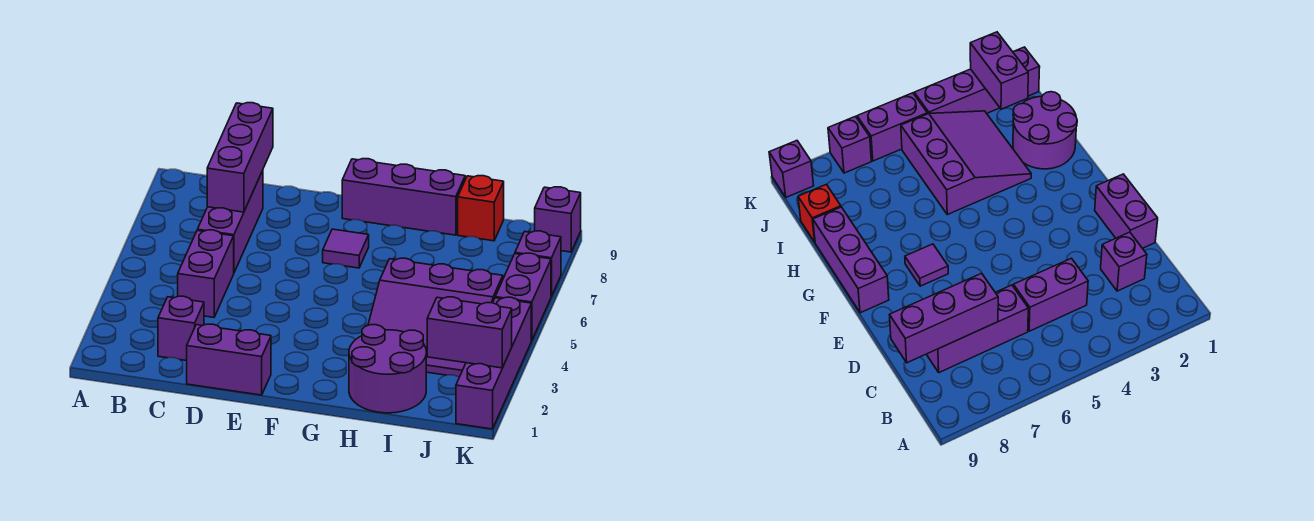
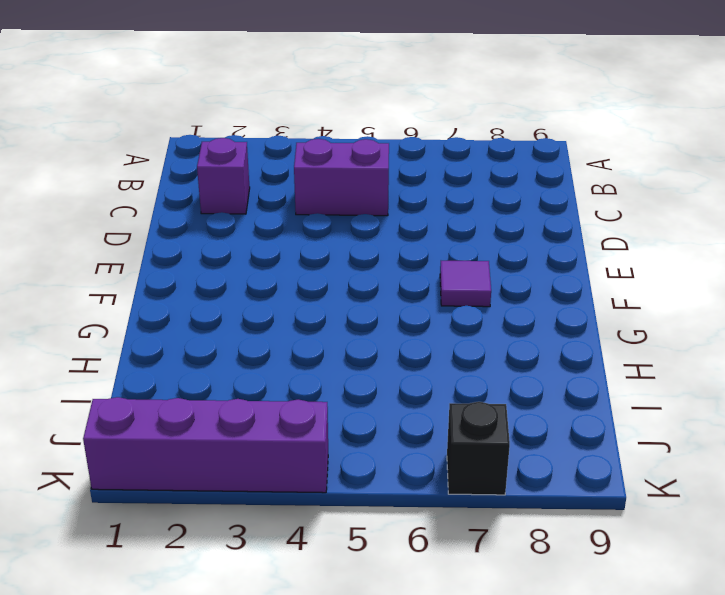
black brick K7 level 1 -> purple brick K7 level 1
none -> purple brick C6:C8 level 1
none -> purple brick D1:E1 level 1
none -> purple brick F9:H9 level 1

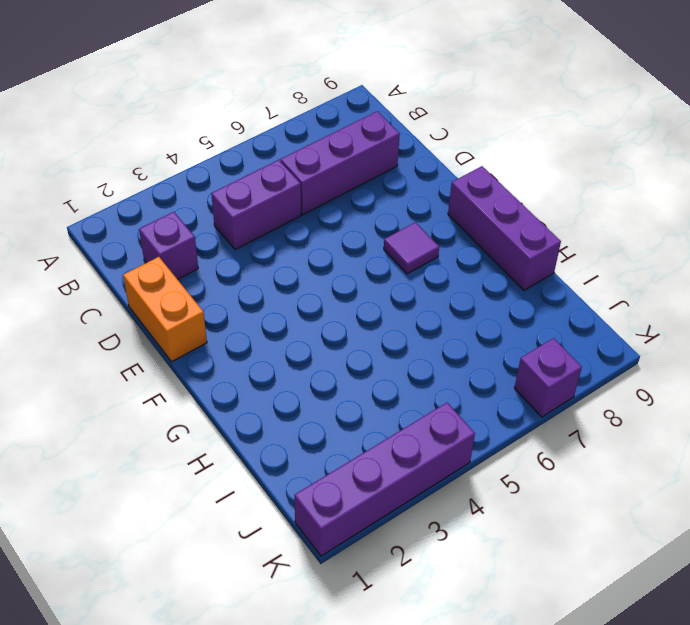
orange brick D1:E1 level 1 -> purple brick D1:E1 level 1
none -> purple round brick H1:I2 level 1
none -> purple slope H3:J5 level 1 top 5
none -> red brick I9 level 1

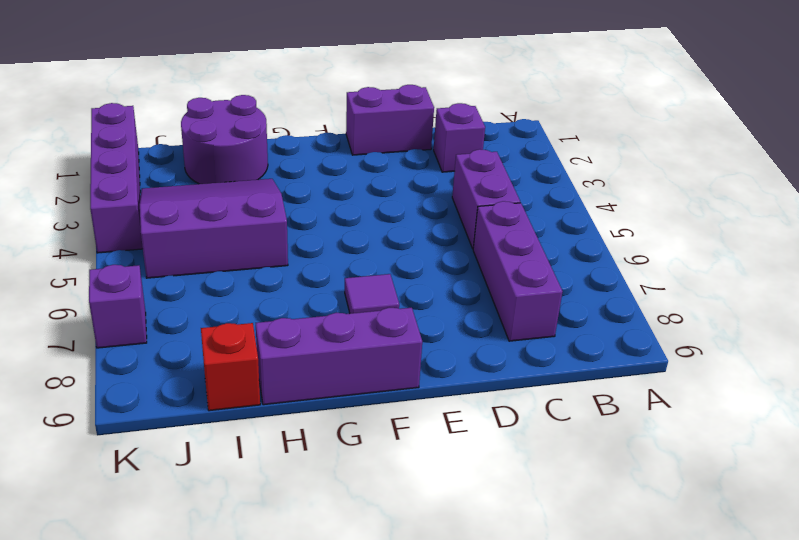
none -> purple brick K5:K6 level 1
none -> purple brick K9 level 1
none -> purple brick C7:C9 level 2

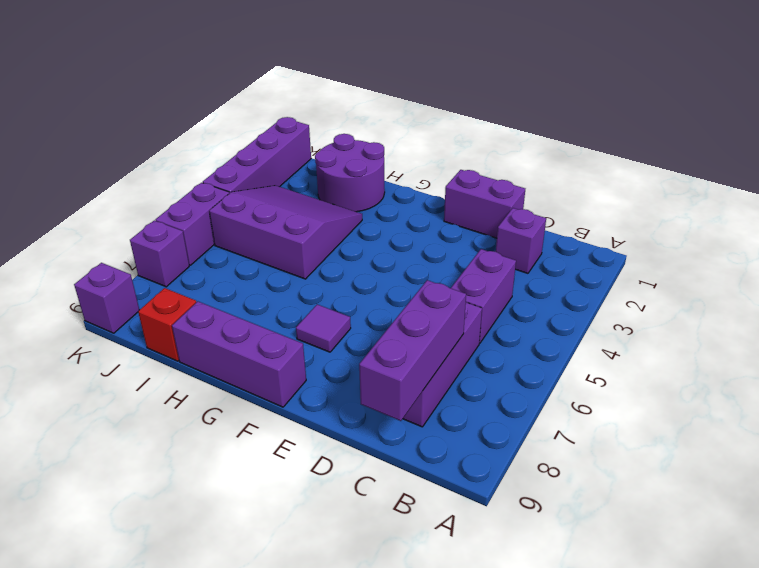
none -> purple brick J2:K2 level 2

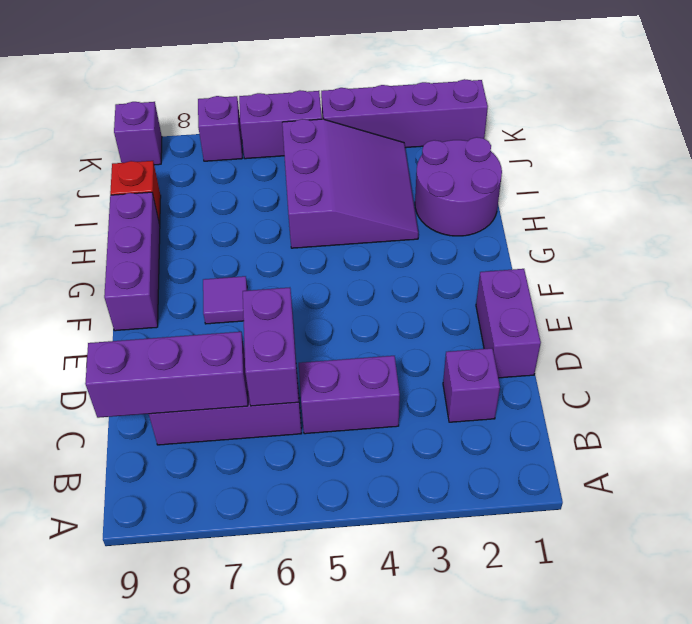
purple brick C6:D6 level 2 -> purple brick J2:K2 level 2

